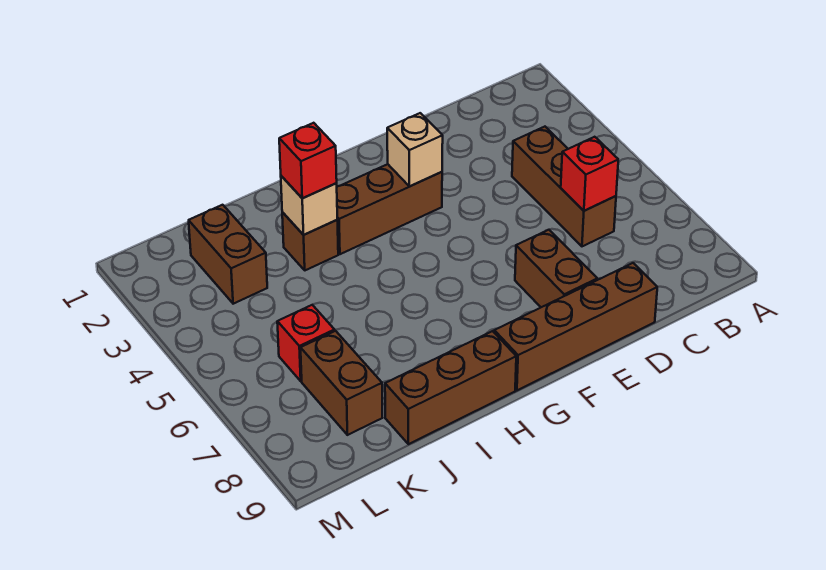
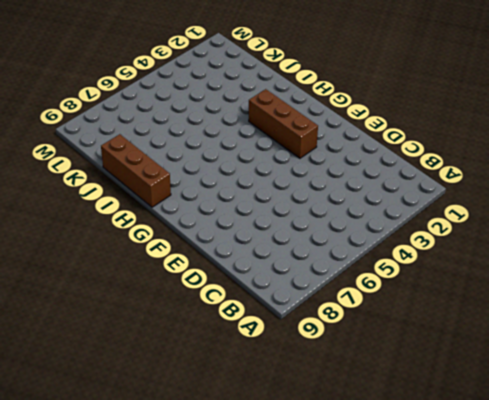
none -> brown brick C4:C6 level 1
none -> brown brick D9:G9 level 1
none -> brown brick E7:E8 level 1

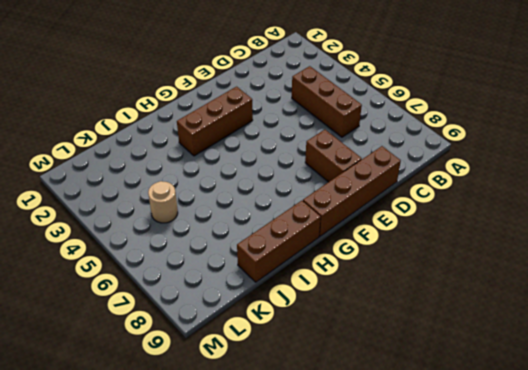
tan round brick K5 level 1 -> none
none -> brown brick I3 level 1
none -> brown brick K2:K3 level 1
none -> red brick K6 level 1

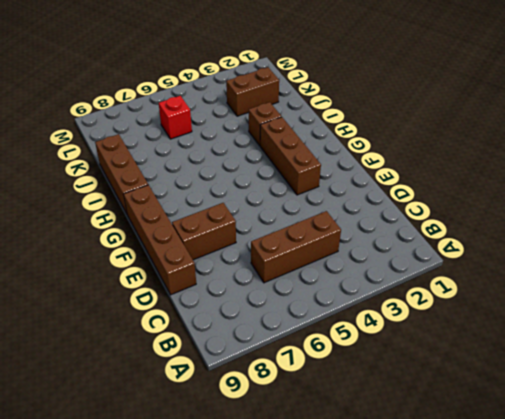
none -> brown brick K7:K8 level 1
none -> red brick C6 level 2
none -> tan brick F3 level 2

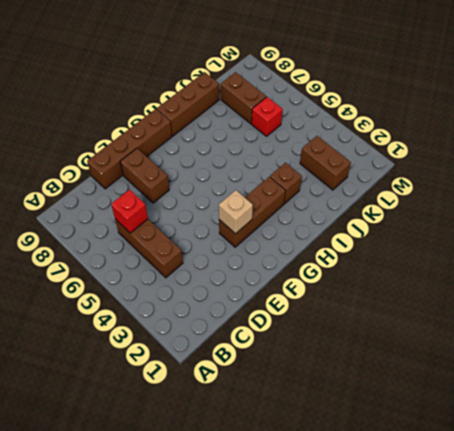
none -> tan brick I3 level 2
none -> red brick I3 level 3

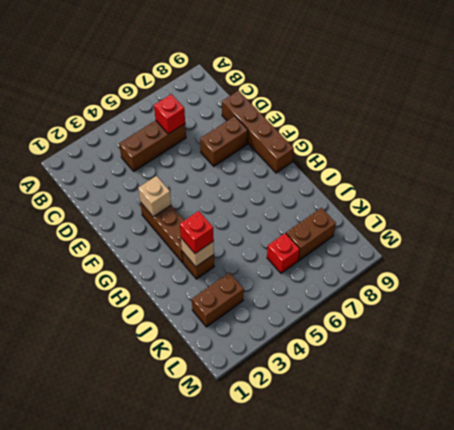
none -> brown brick H9:J9 level 1

